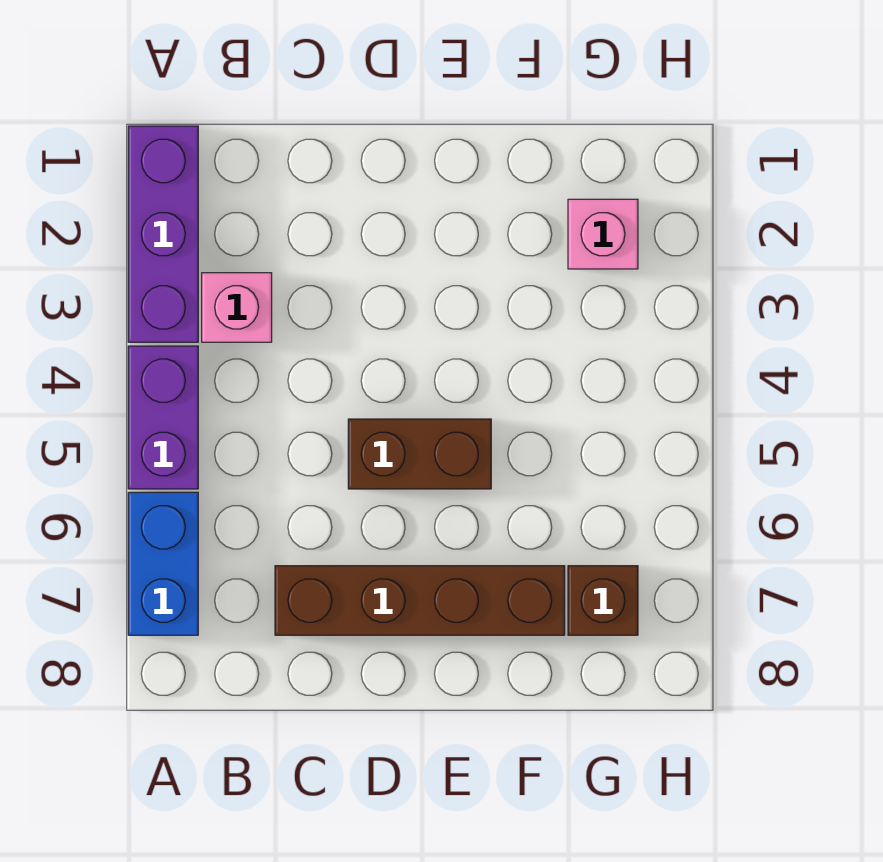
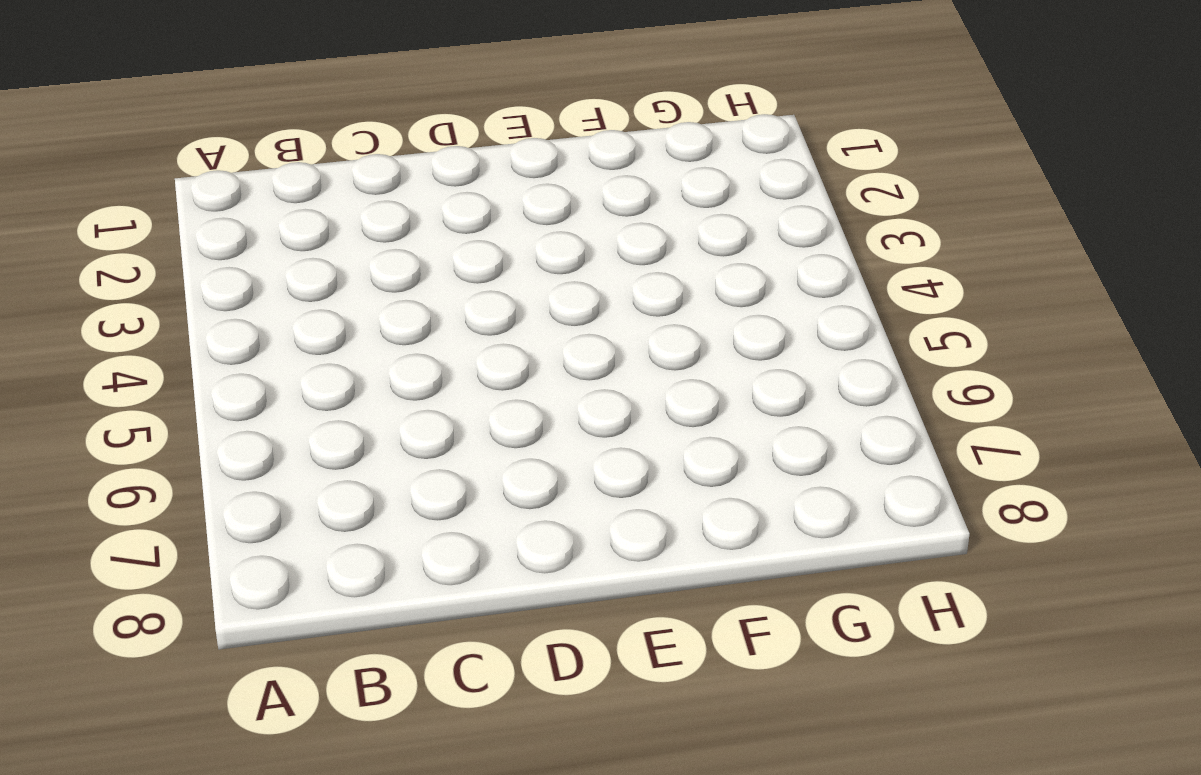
none -> purple brick A1:A3 level 1
none -> purple brick A4:A5 level 1

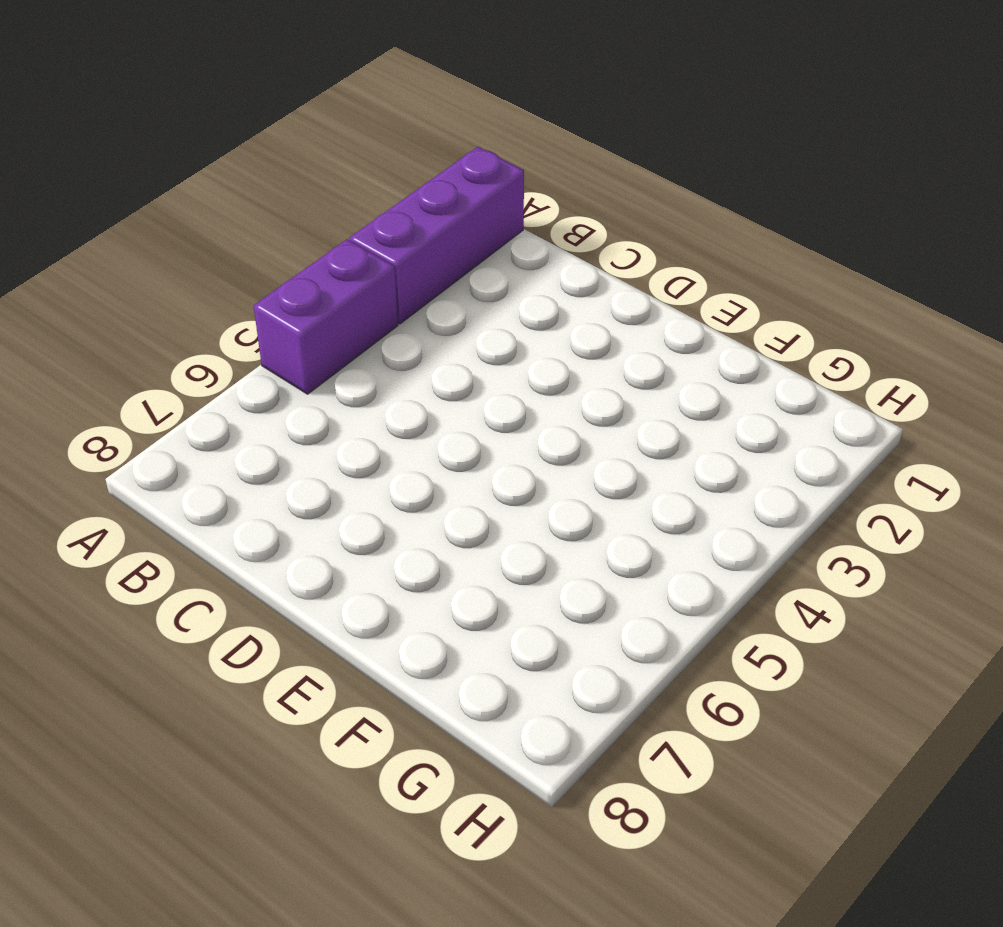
none -> blue brick A6:A7 level 1
none -> pink brick B3 level 1

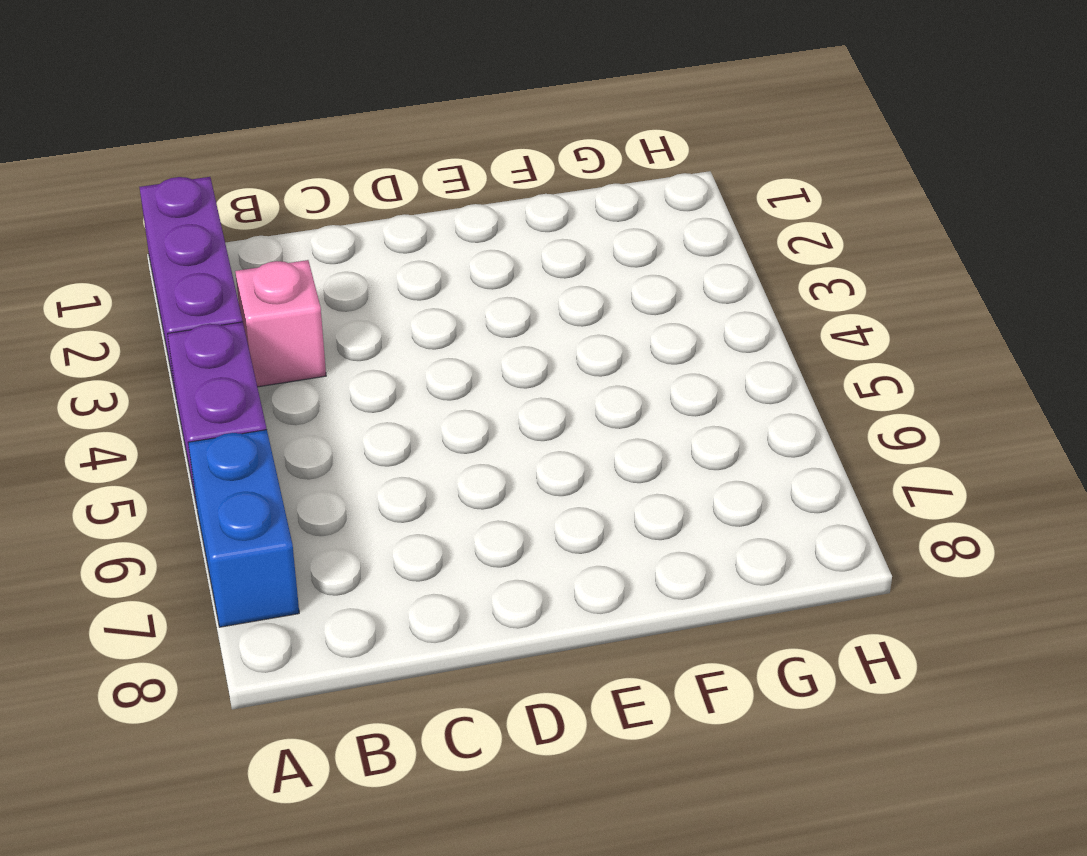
none -> brown brick C7:F7 level 1
none -> brown brick D5:E5 level 1

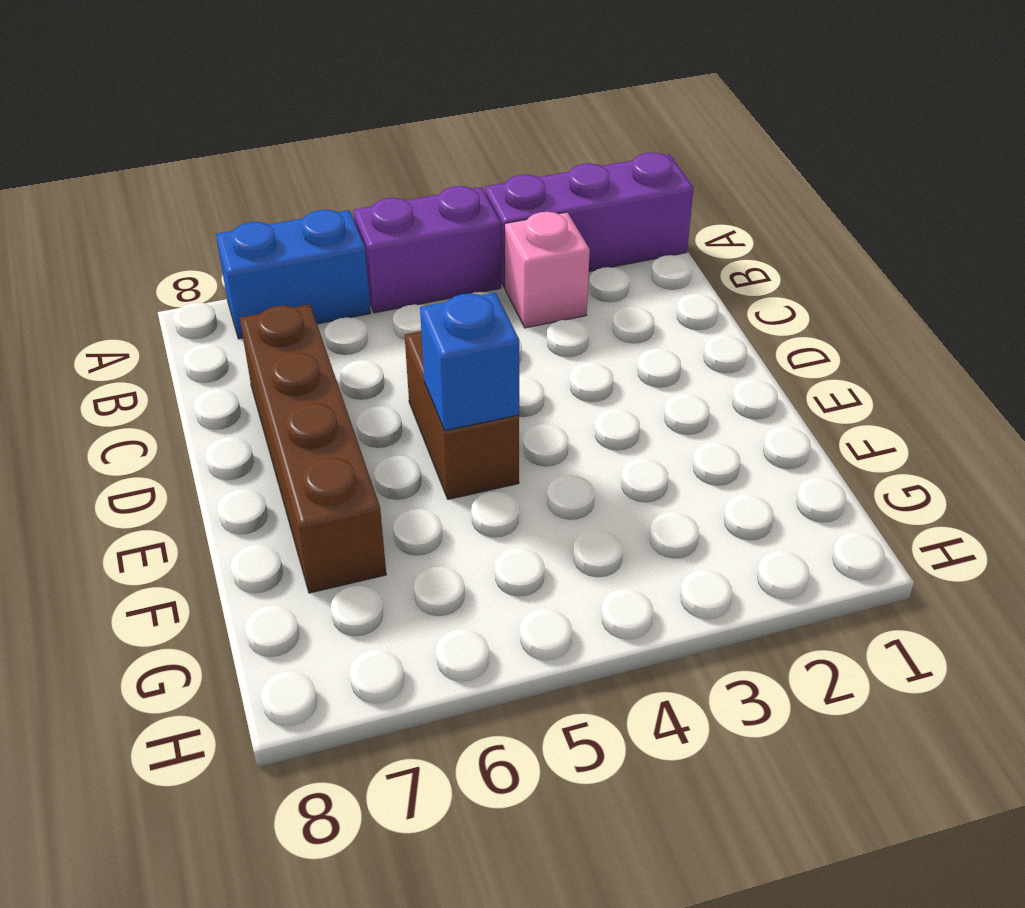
blue brick E5 level 2 -> none
none -> pink brick G2 level 1
none -> brown brick G7 level 1

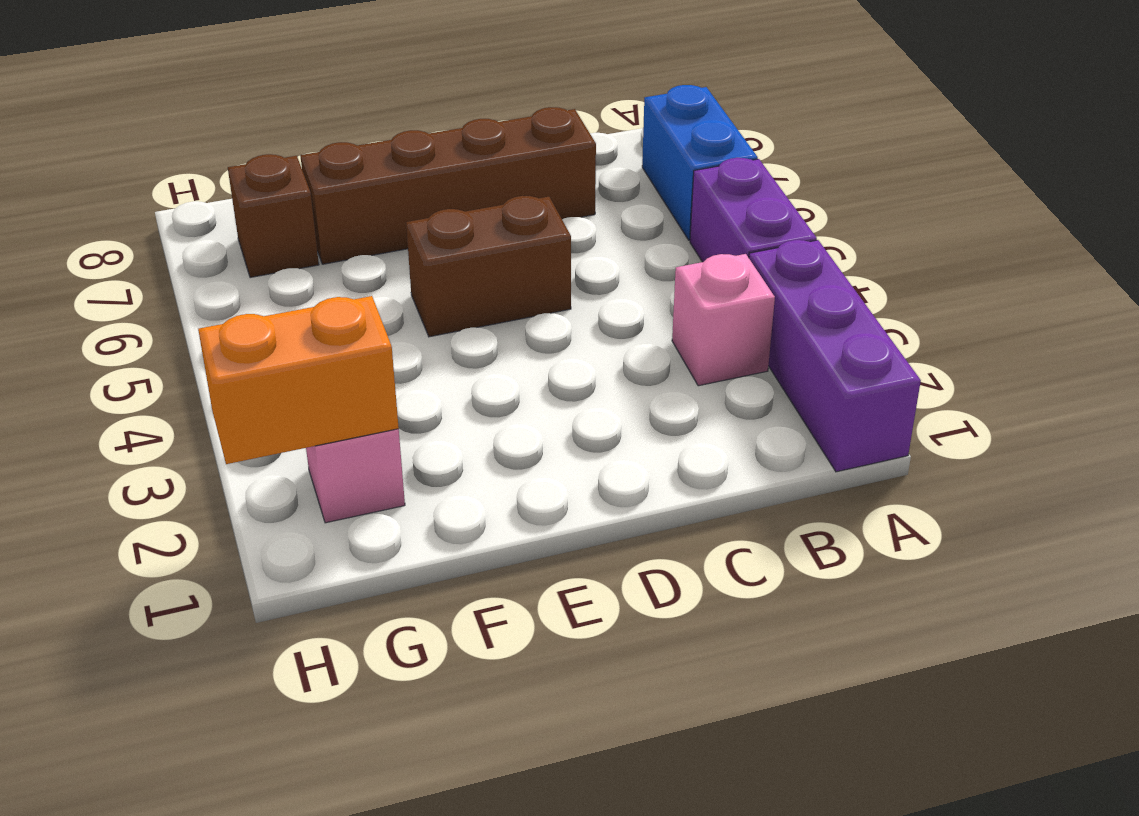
orange brick G2:H2 level 2 -> none

